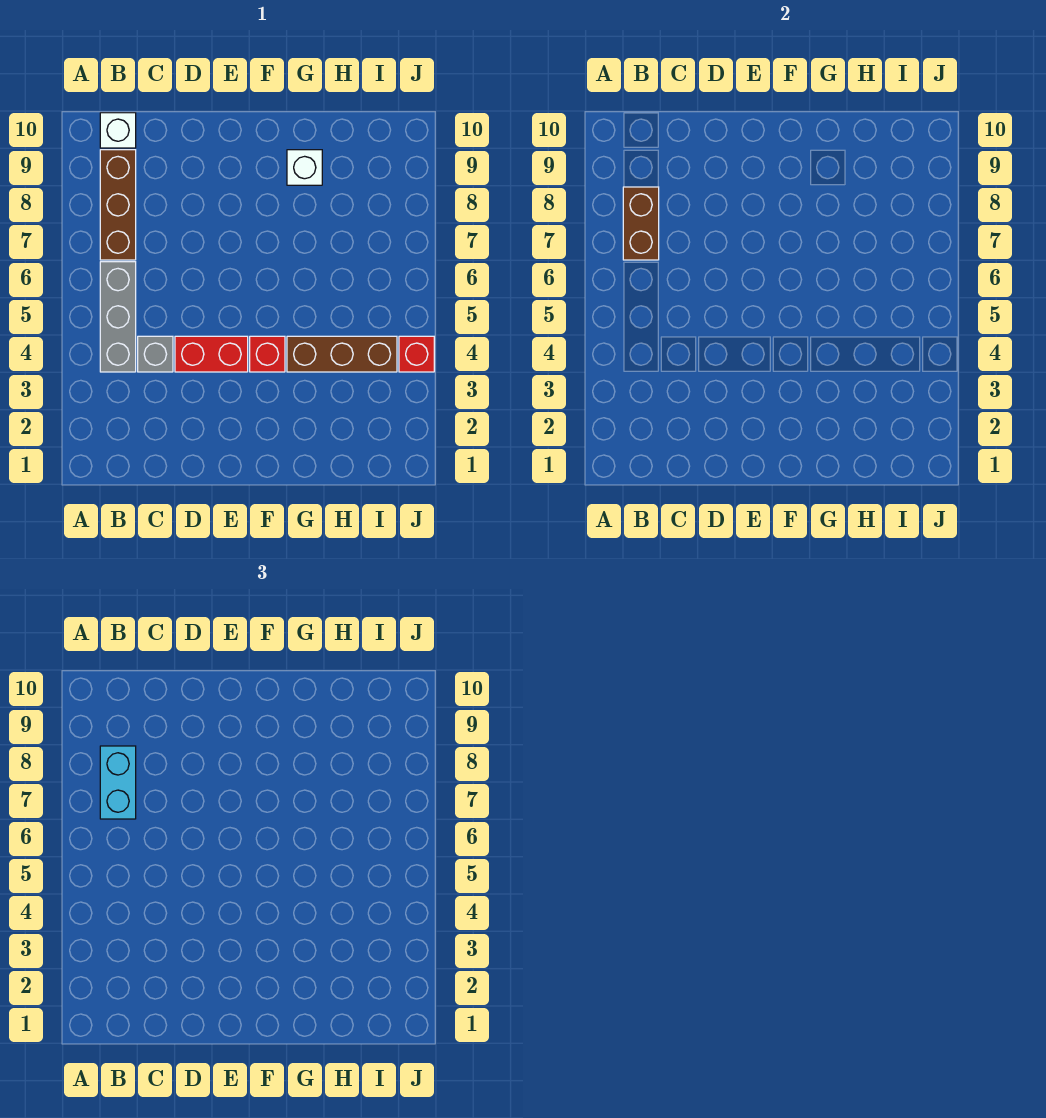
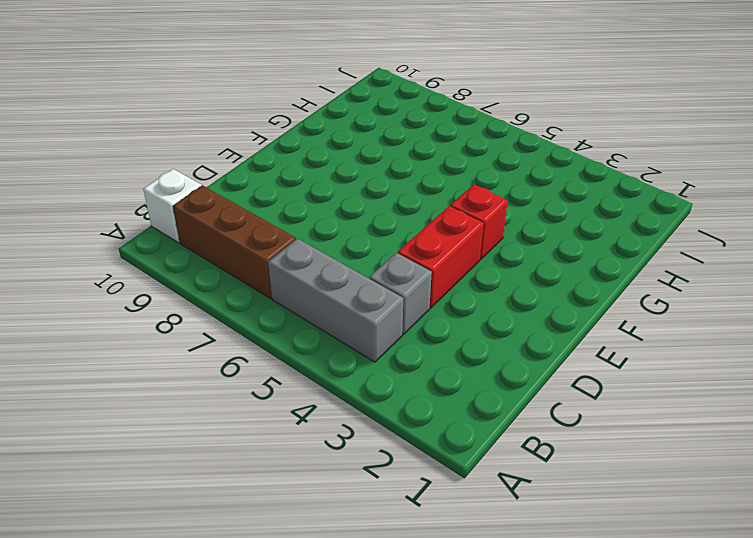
none -> brown brick G4:I4 level 1
none -> white brick G9 level 1

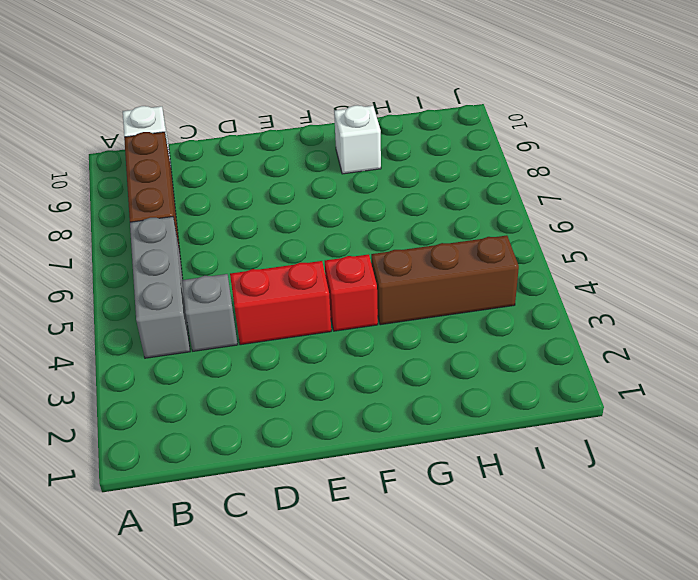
none -> red brick J4 level 1
none -> brown brick B7:B8 level 2

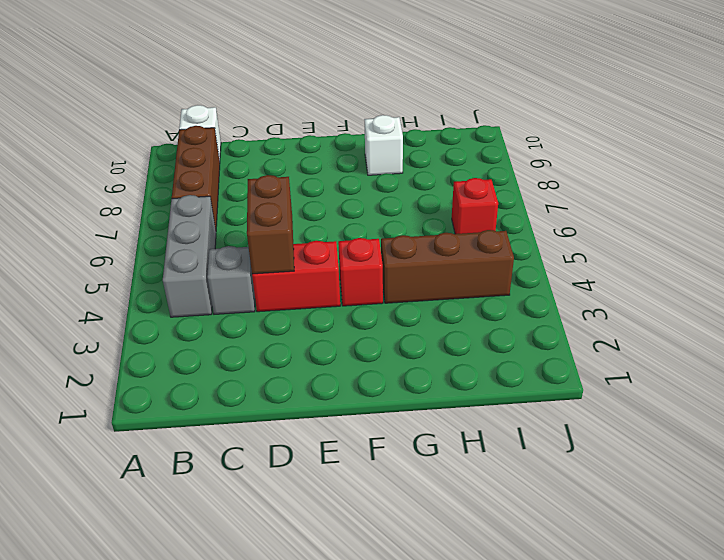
brown brick D4:D5 level 2 -> brown brick B7:B8 level 2
red brick I6 level 1 -> red brick J4 level 1
none -> cyan brick B7:B8 level 3

